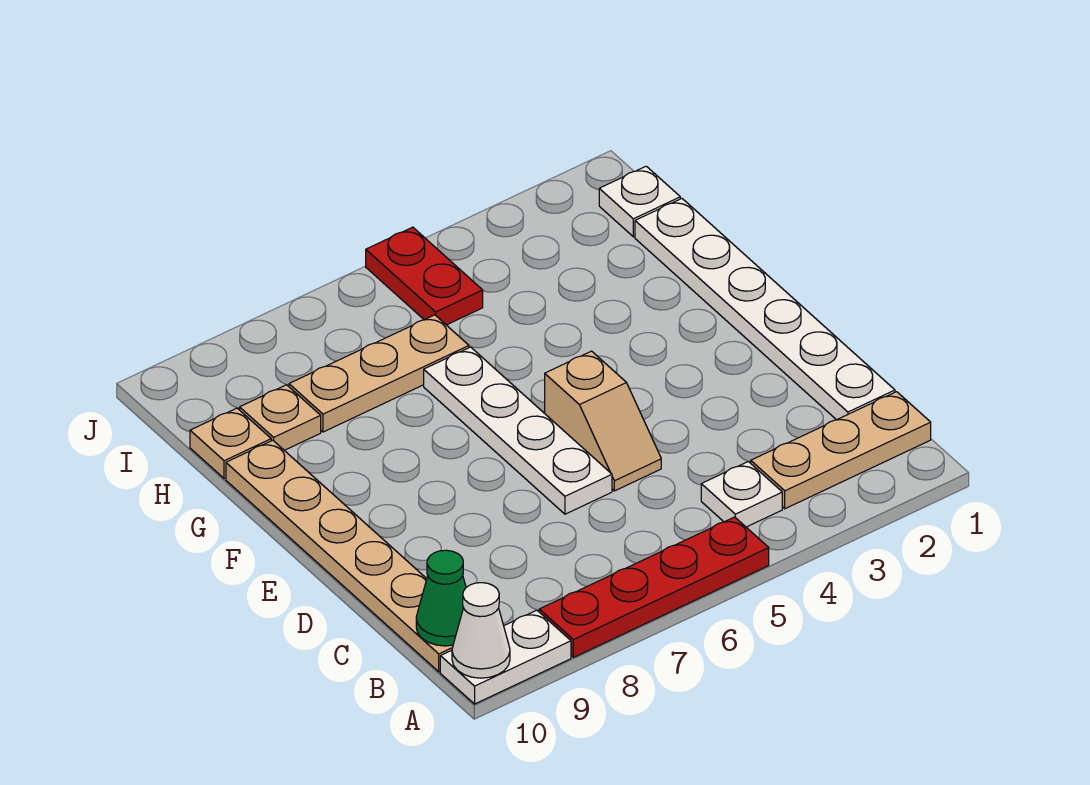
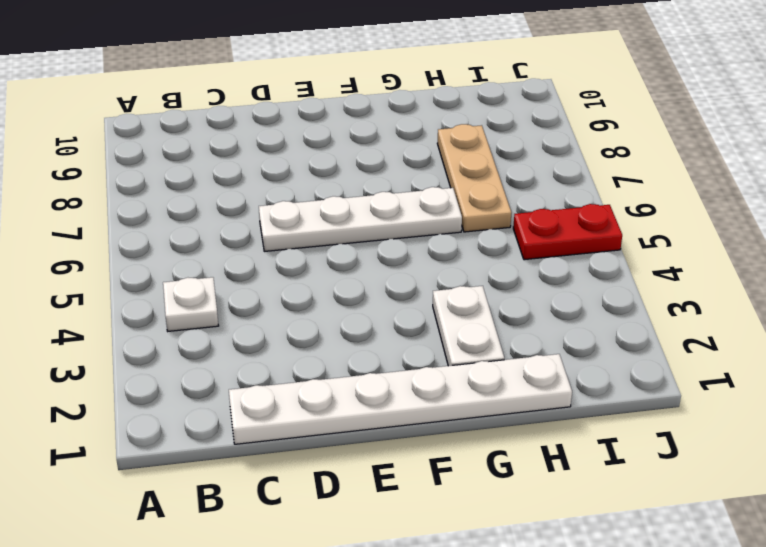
white plate G2:G3 level 1 -> white plate A9:A10 level 1
none -> red plate A5:A8 level 1
none -> tan plate B1:B3 level 1
none -> tan plate B10:G10 level 1

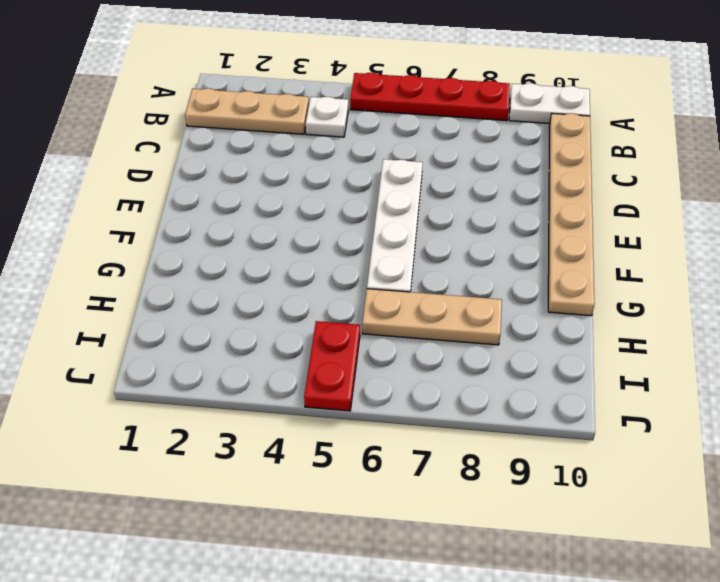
none -> white plate C1:H1 level 1
none -> tan slope D5:E5 level 1 top E
none -> tan plate H9 level 1

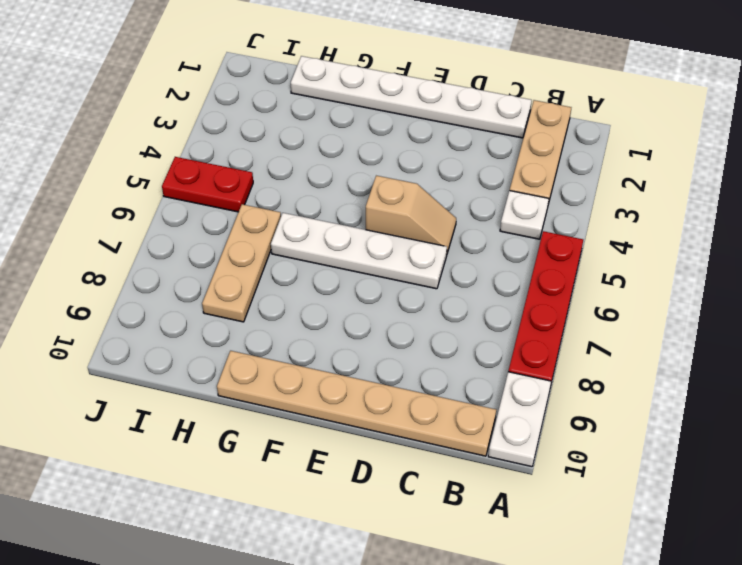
none -> tan plate H9 level 1
none -> tan plate H10 level 1
none -> white plate I1 level 1

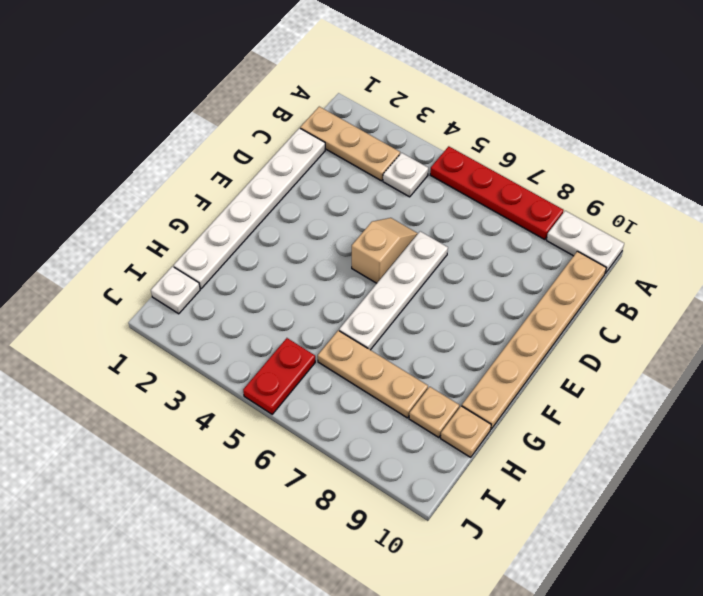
none -> white cone A10 level 2
none -> green cone B10 level 2

